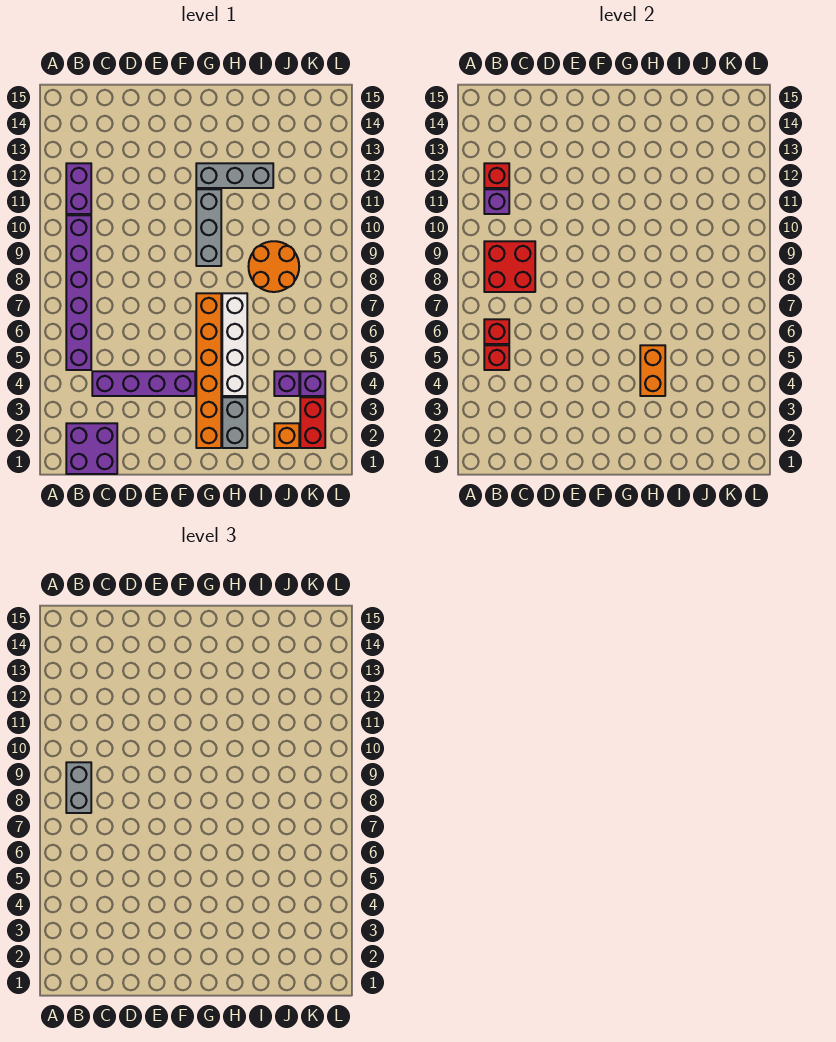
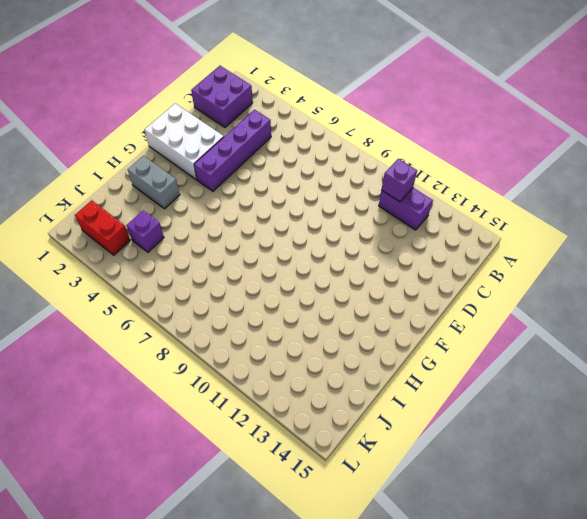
white brick E1:F3 level 1 -> none
none -> purple brick B5:B10 level 1
none -> orange brick G2:G7 level 1
none -> grey brick G9:G11 level 1

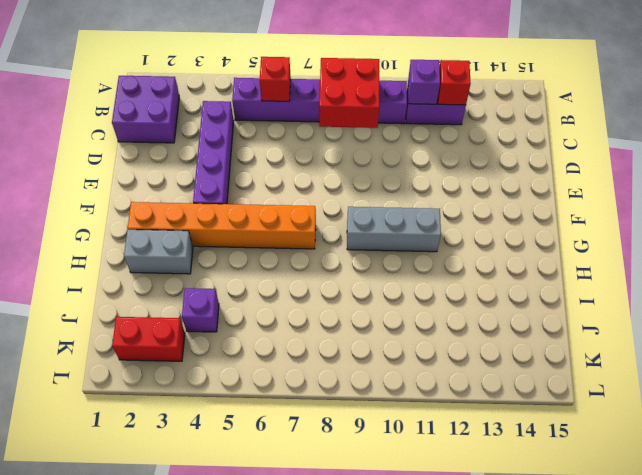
none -> grey brick G12:I12 level 1
none -> white brick H4:H7 level 1
none -> orange round brick I8:J9 level 1

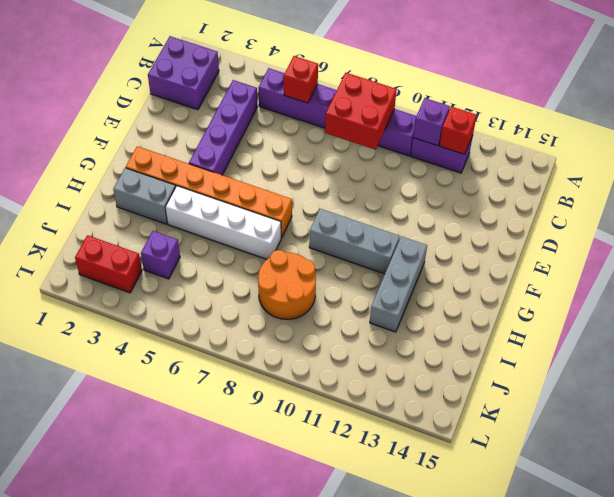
none -> orange brick J2 level 1
none -> purple brick K4 level 1
none -> red brick B5 level 2

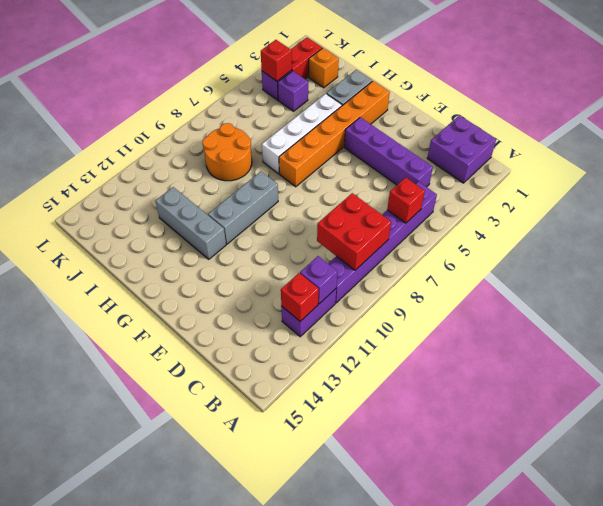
red brick K4 level 2 -> red brick B5 level 2
none -> orange brick H4:H5 level 2
none -> grey brick B8:B9 level 3

